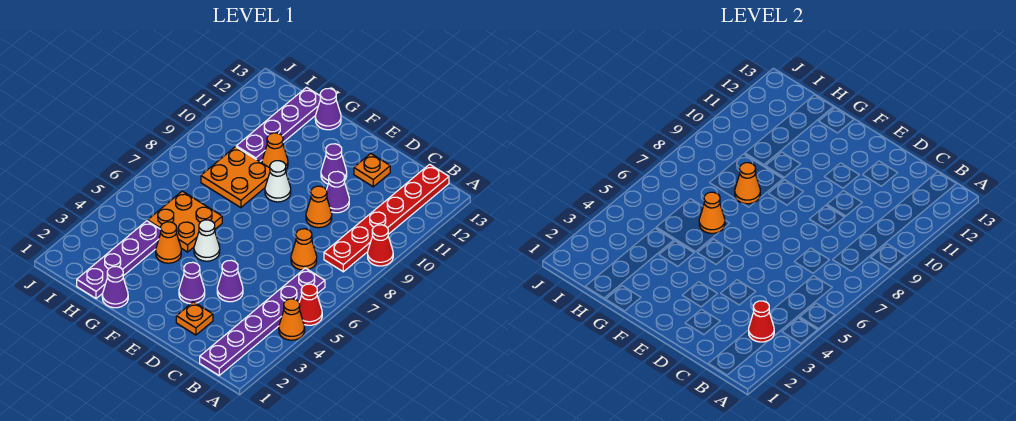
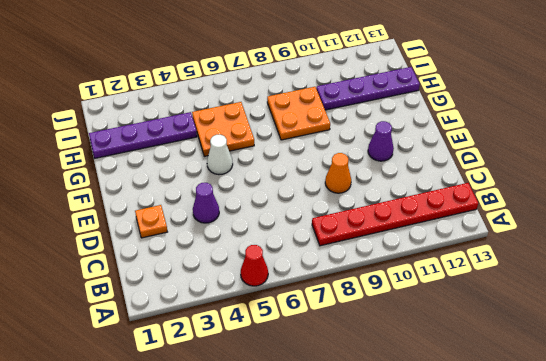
none -> orange cone A4 level 1
none -> red cone A9 level 1
none -> purple plate B1:B6 level 1

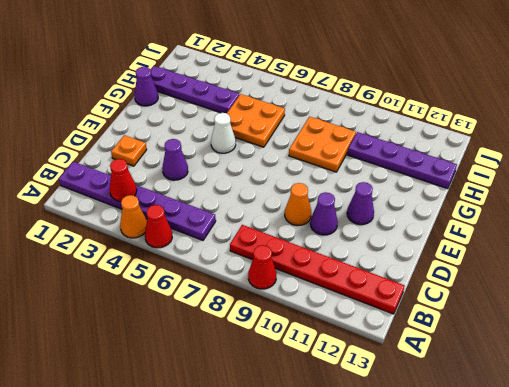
none -> orange cone C7 level 1
none -> orange plate D12 level 1
none -> purple cone E3 level 1

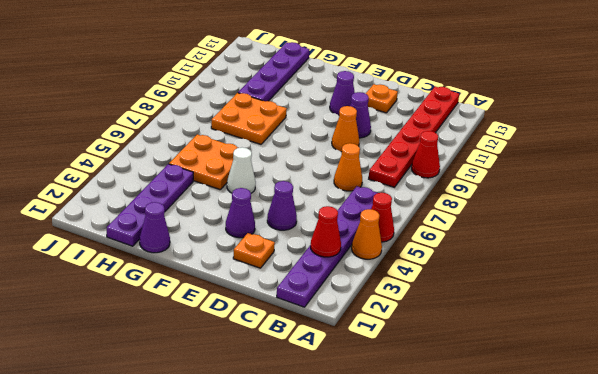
none -> white cone F9 level 1
none -> orange cone G4 level 1
none -> orange cone G10 level 1

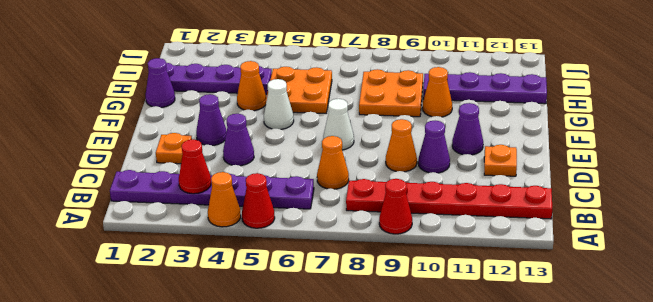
white cone E7 level 1 -> white cone F9 level 1
none -> purple cone G13 level 1
none -> orange cone G6 level 2
none -> orange cone G8 level 2

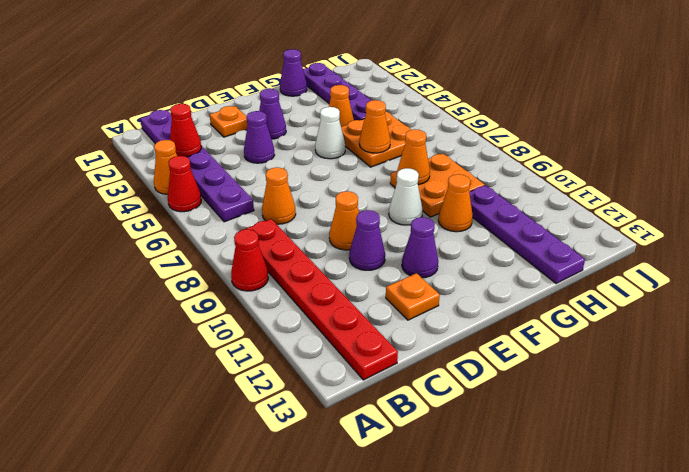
none -> purple cone G13 level 1

